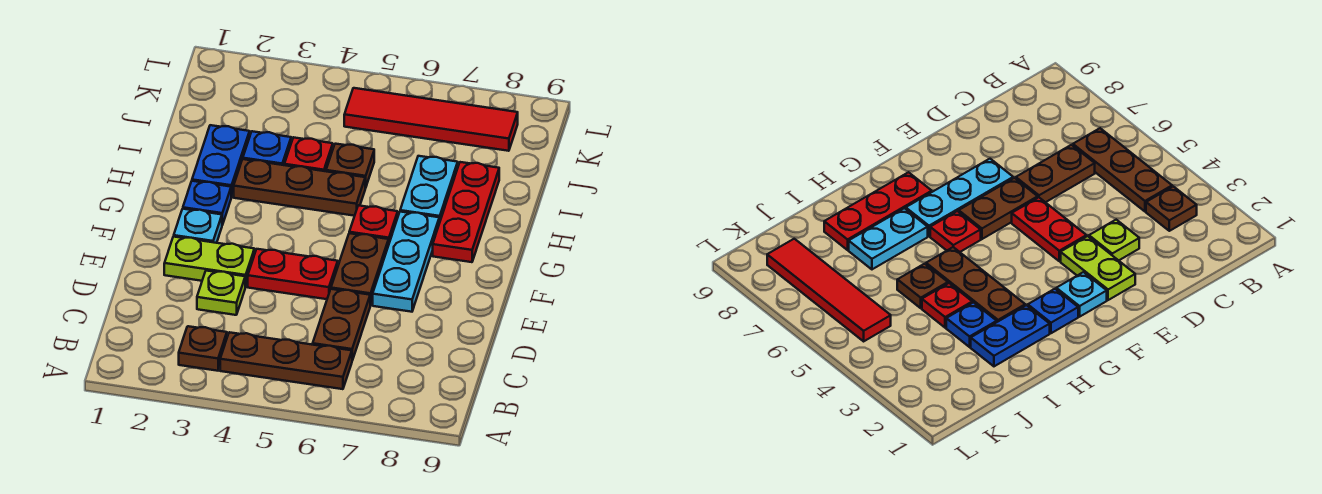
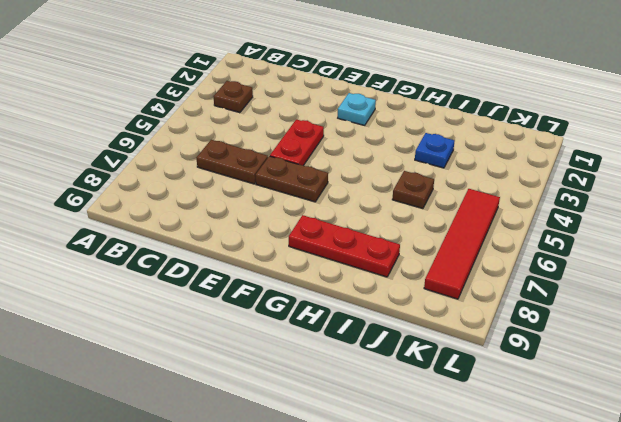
none -> brown plate B4:B6 level 1
none -> lime plate D3 level 1
none -> lime plate E2:E3 level 1

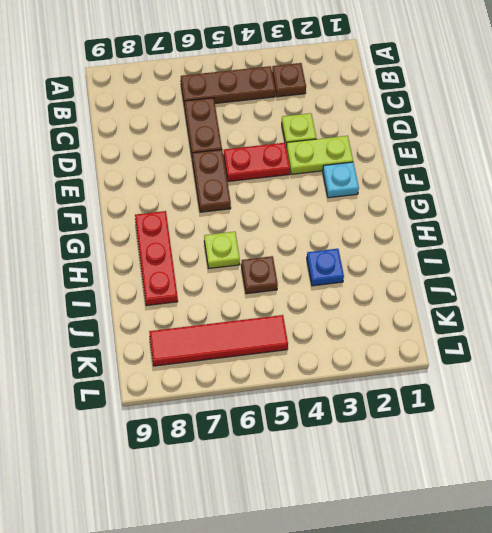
lime plate H6 level 1 -> none
none -> cyan plate E7:G7 level 1
none -> blue plate G2 level 1
none -> red plate G6 level 1

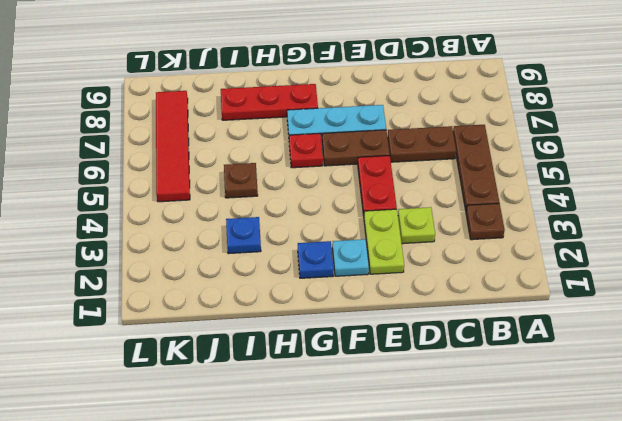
none -> blue plate H2:I2 level 1
none -> brown plate H3:H5 level 1
none -> cyan plate H7:I7 level 1

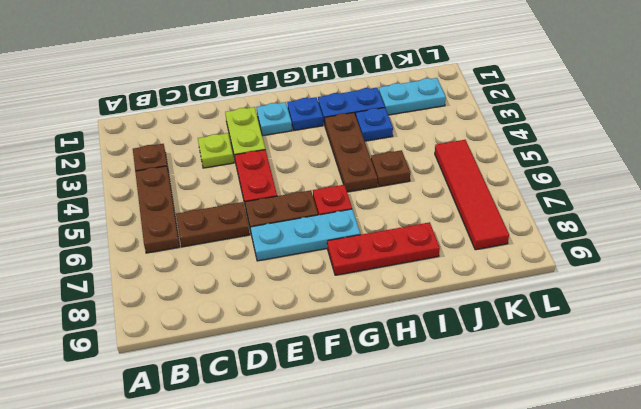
cyan plate J2:K2 level 1 -> cyan plate H7:I7 level 1
none -> red plate I4 level 1

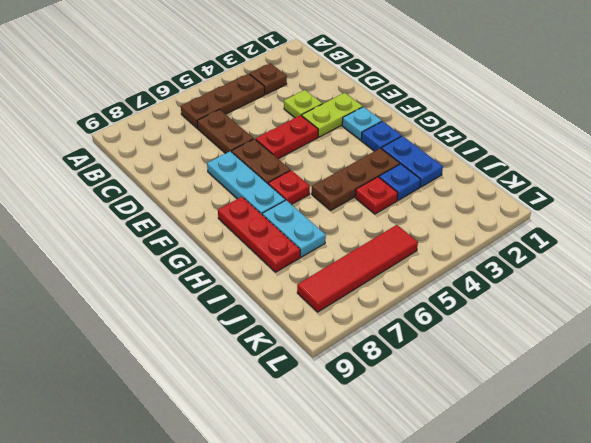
none -> brown plate I5 level 1

